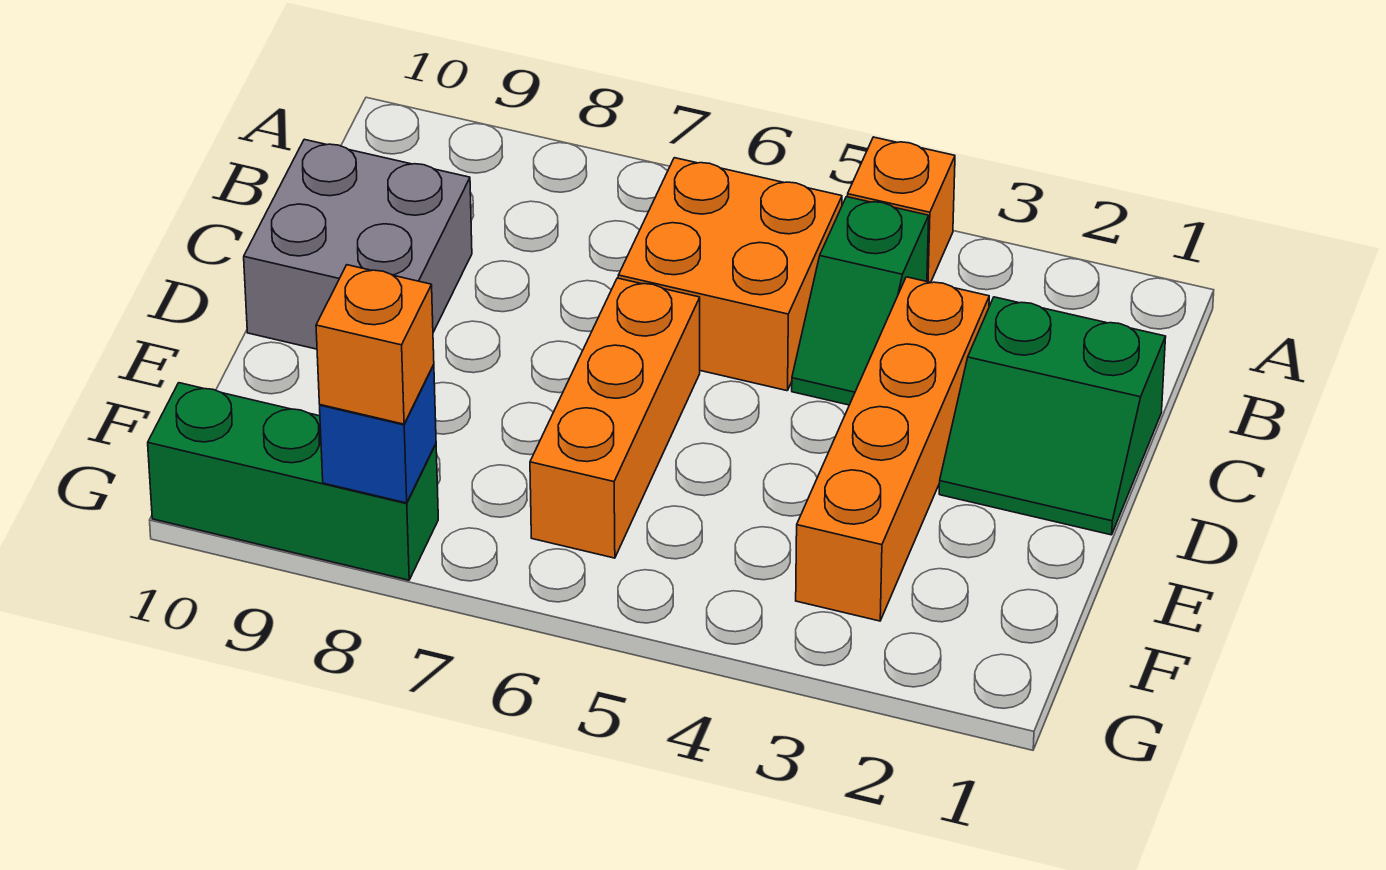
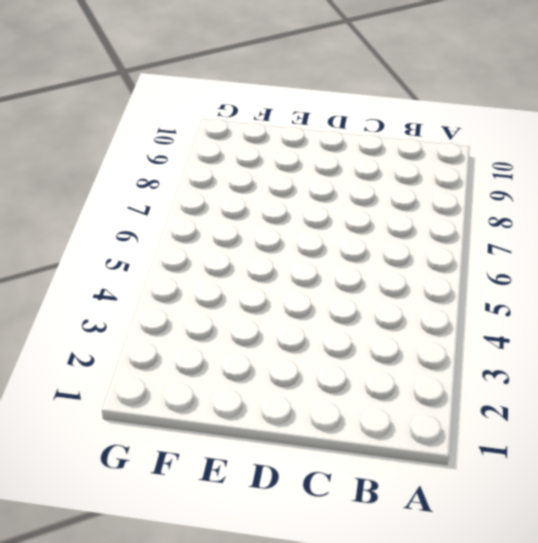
none -> orange brick A4 level 1
none -> green slope B4:C4 level 1 top B

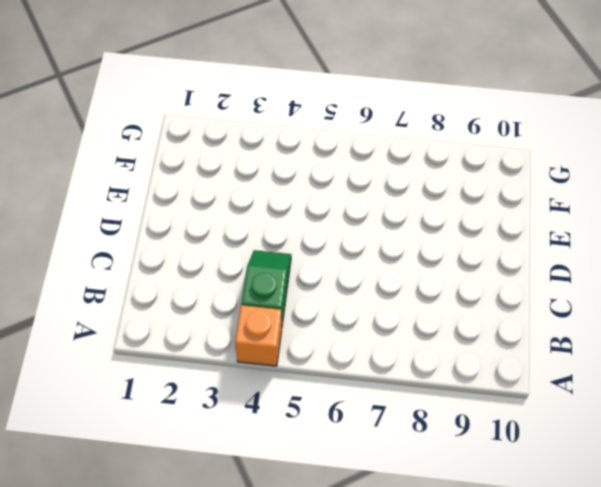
none -> orange brick B5:C6 level 1
none -> green slope C1:D2 level 1 top C

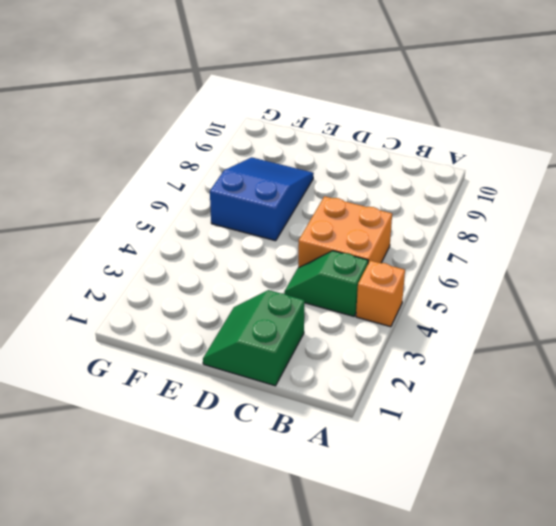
blue slope E6:F8 level 1 top 6 -> orange brick D6:F6 level 1
none -> orange brick C3:F3 level 1
none -> grey brick C9:D10 level 1

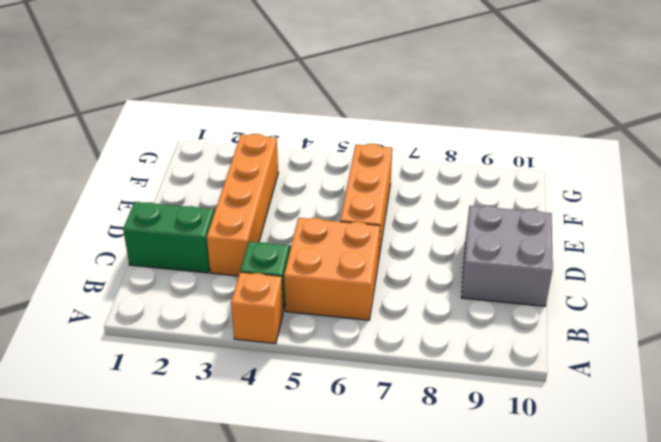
none -> green brick G8:G10 level 1
none -> blue brick G8 level 2

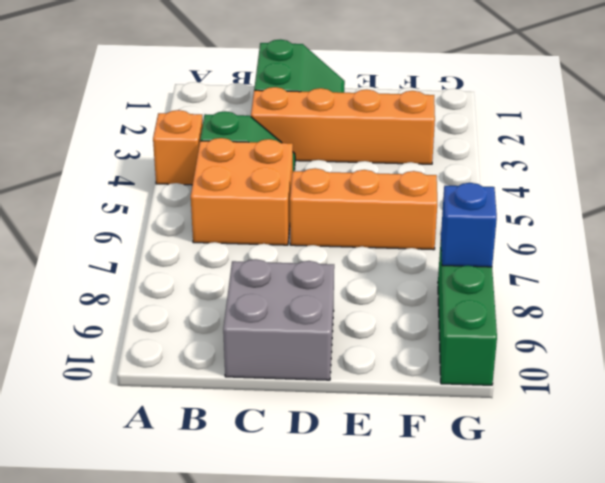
none -> orange brick G8 level 3

